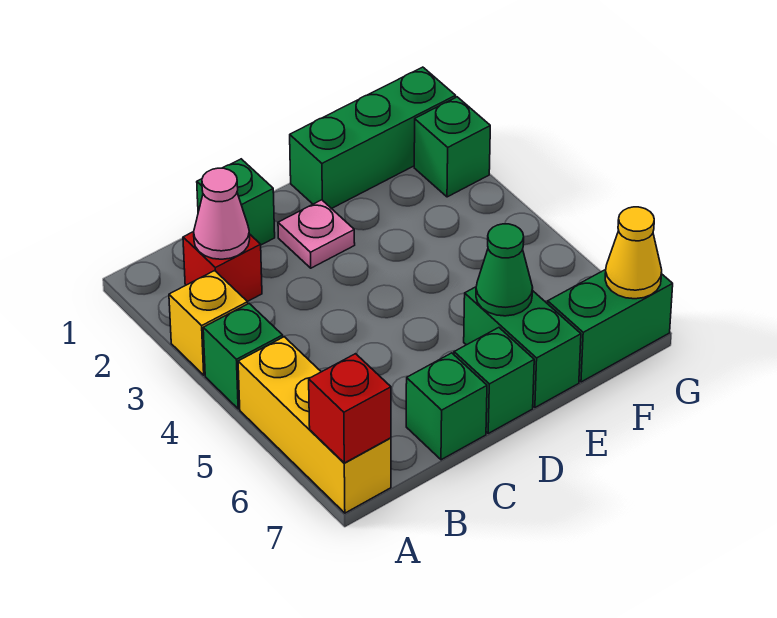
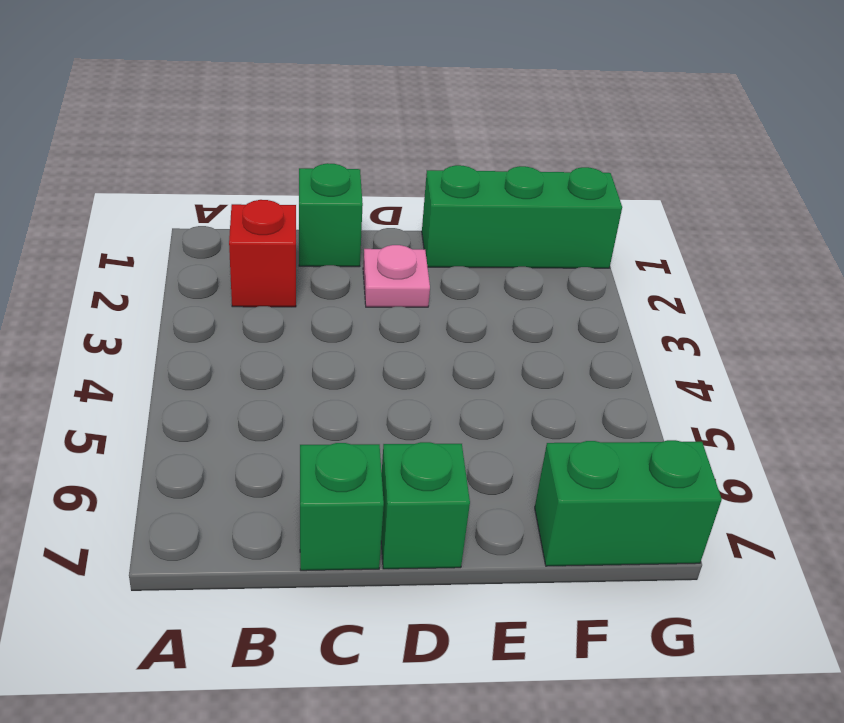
none -> yellow brick A3 level 1
none -> green brick A4 level 1
none -> yellow brick A5:A7 level 1

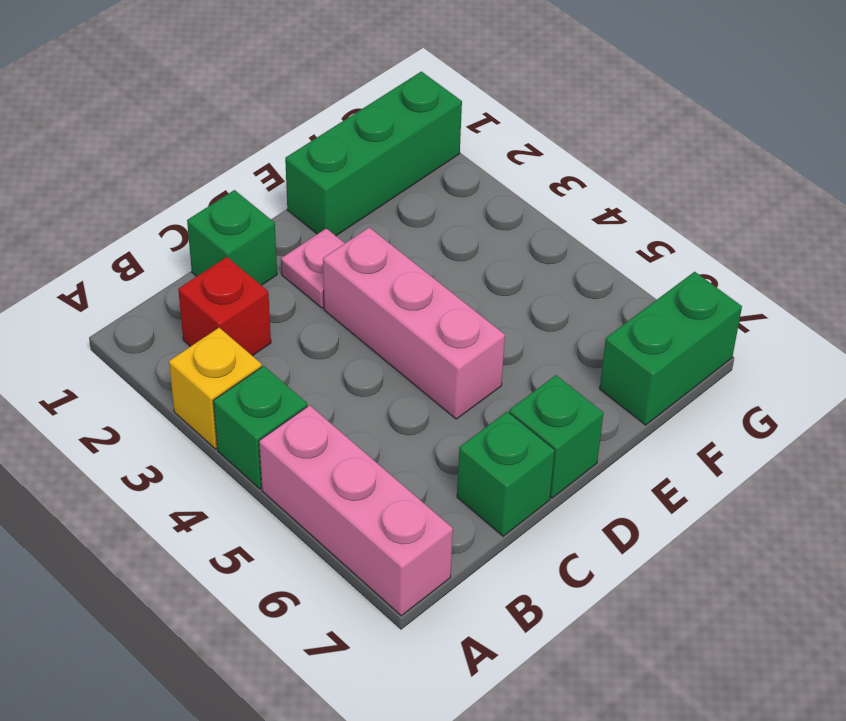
pink brick A5:A7 level 1 -> yellow brick A5:A7 level 1
pink brick D3:D5 level 1 -> none
none -> green brick E6:E7 level 1
none -> green brick G2 level 1
none -> red brick A7 level 2

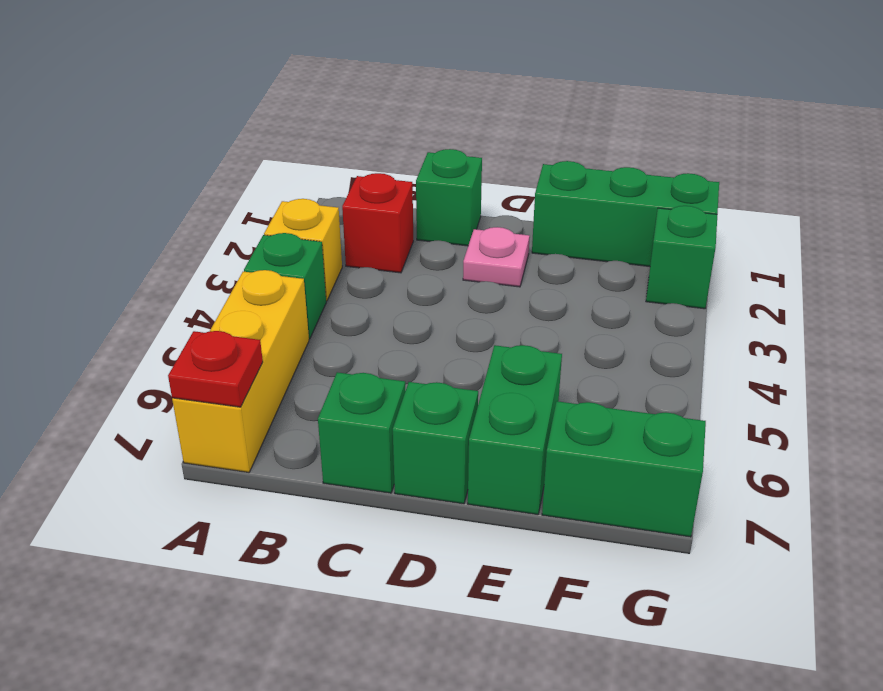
red plate A7 level 2 -> red brick A7 level 2
none -> pink cone B2 level 2
none -> green cone E6 level 2
none -> yellow cone G7 level 2

